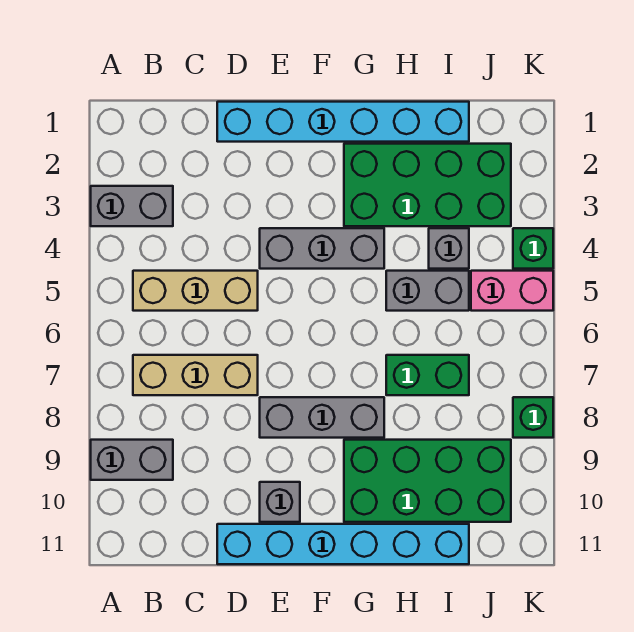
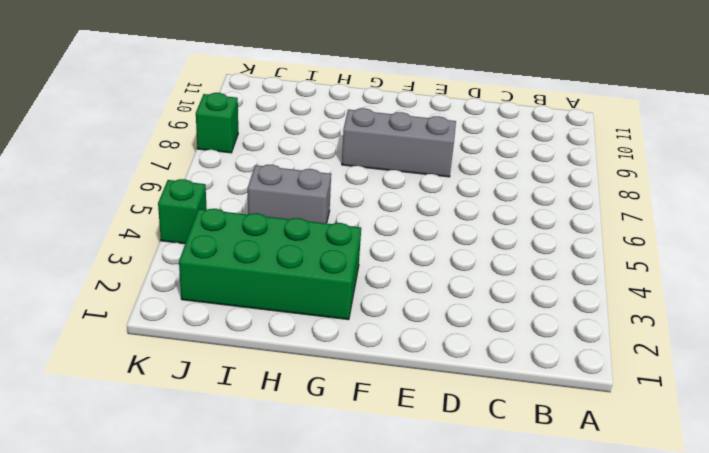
none -> grey brick A3:B3 level 1
none -> grey brick A9:B9 level 1
none -> tan brick B5:D5 level 1

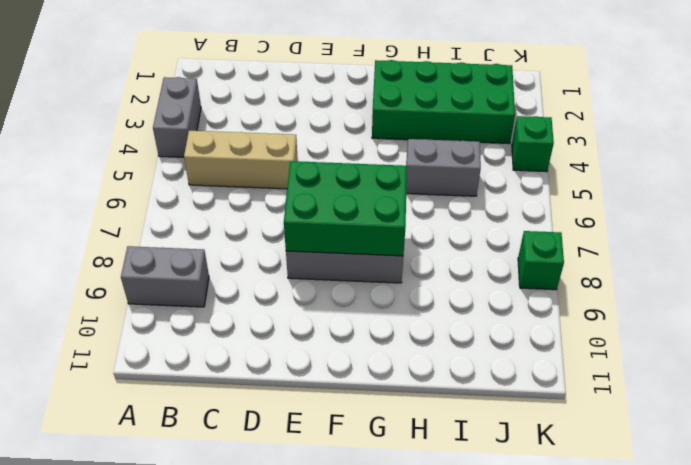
grey brick A3:A4 level 1 -> grey brick A3:B3 level 1
green brick E7:G8 level 2 -> none
none -> tan brick B7:D7 level 1
none -> cyan brick D1:I1 level 1
none -> cyan brick D11:I11 level 1

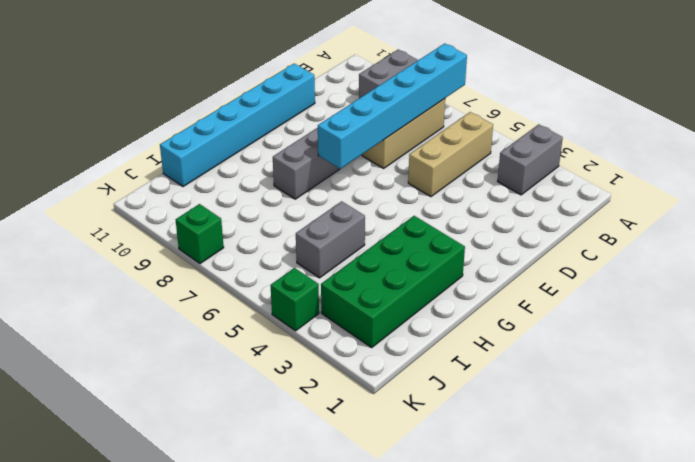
cyan brick A7:F7 level 2 -> cyan brick D1:I1 level 1
none -> grey brick E4:G4 level 1
none -> grey brick E10 level 1
none -> green brick G9:J10 level 1

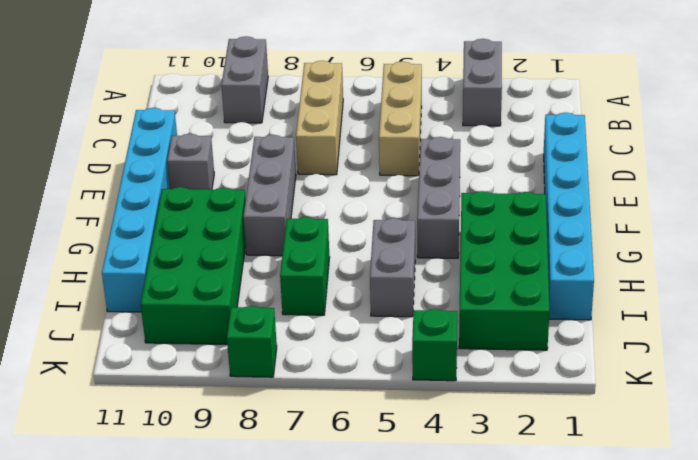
none -> grey brick I4 level 1
none -> pink brick J5:K5 level 1

